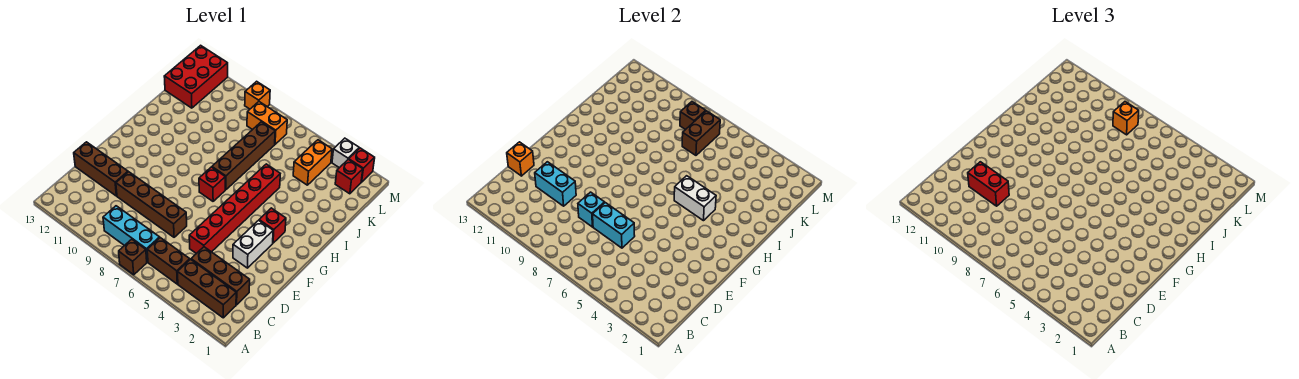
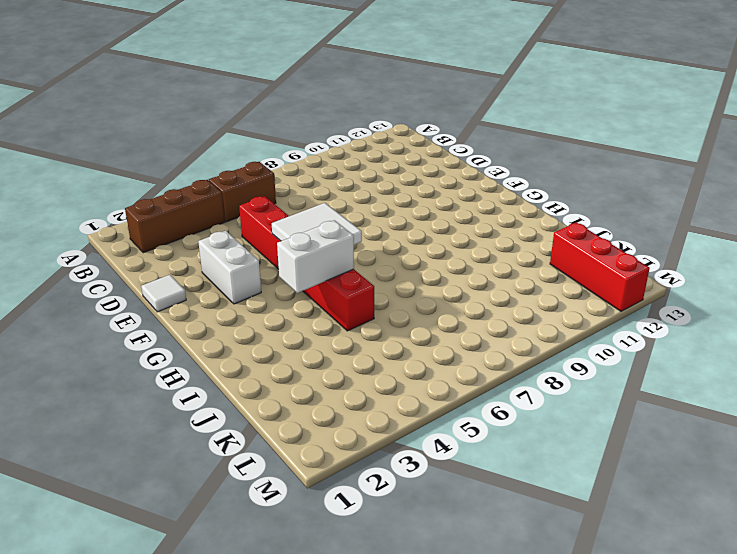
white tile E1 level 1 -> none
white tile F5:G6 level 2 -> none
red brick K12:M12 level 1 -> red brick K12:M13 level 1
none -> brown brick A7 level 1
none -> cyan brick B7:B9 level 1
none -> brown brick C2:C4 level 1

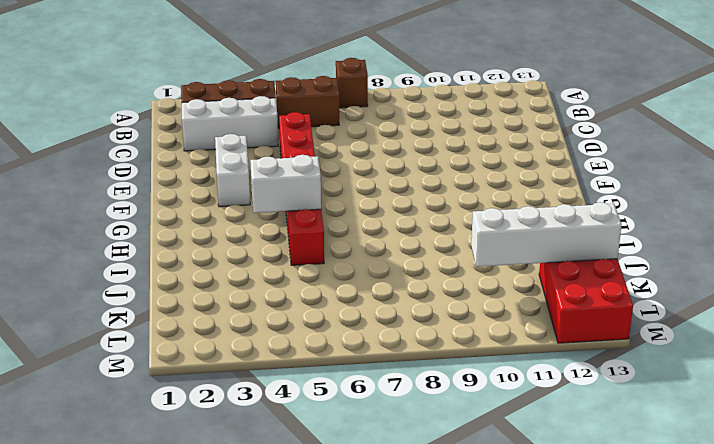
white brick C2:C4 level 1 -> brown brick C2:C4 level 1
white brick K10:K13 level 2 -> none
none -> cyan brick B7:B9 level 1
none -> brown brick D7:D10 level 1
none -> brown brick D11:D13 level 1

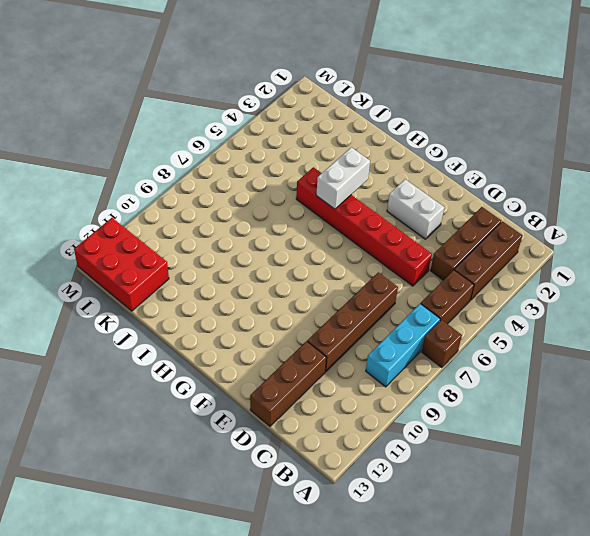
none -> red brick G3 level 1
none -> red brick G7 level 1
none -> brown brick H7:K7 level 1

